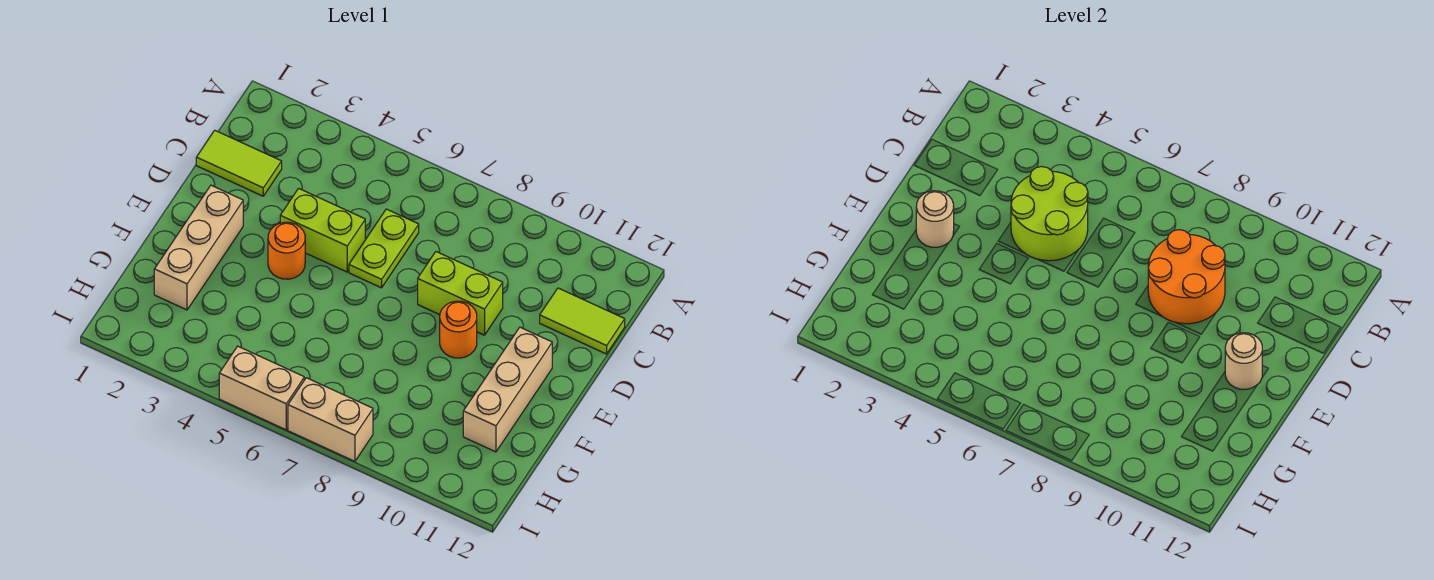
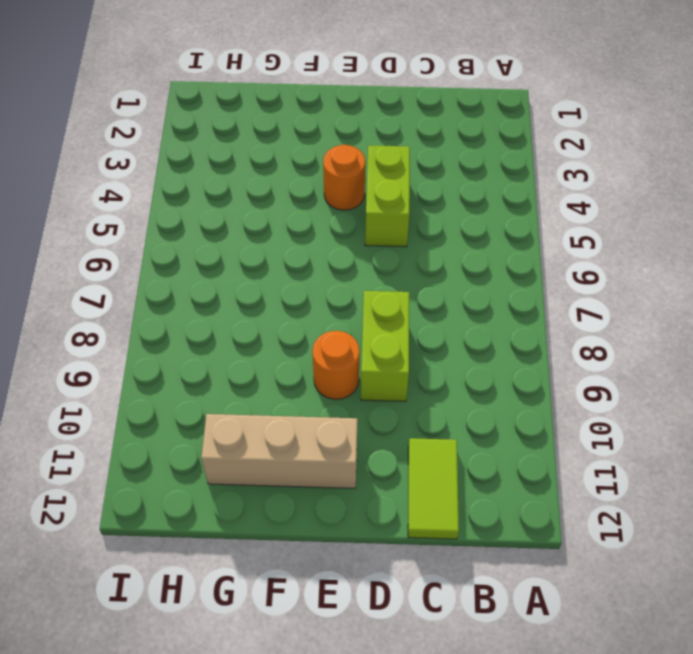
none -> lime tile C1:C2 level 1
none -> lime plate C6:D6 level 1
none -> tan brick E2:G2 level 1

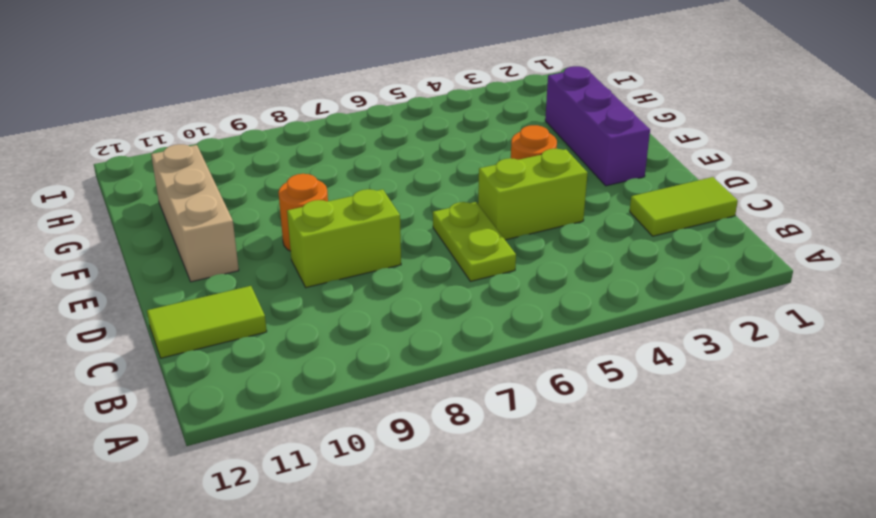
purple brick E2:G2 level 1 -> tan brick E2:G2 level 1
none -> tan brick I5:I6 level 1
none -> tan brick I7:I8 level 1
none -> lime round brick C4:D5 level 2

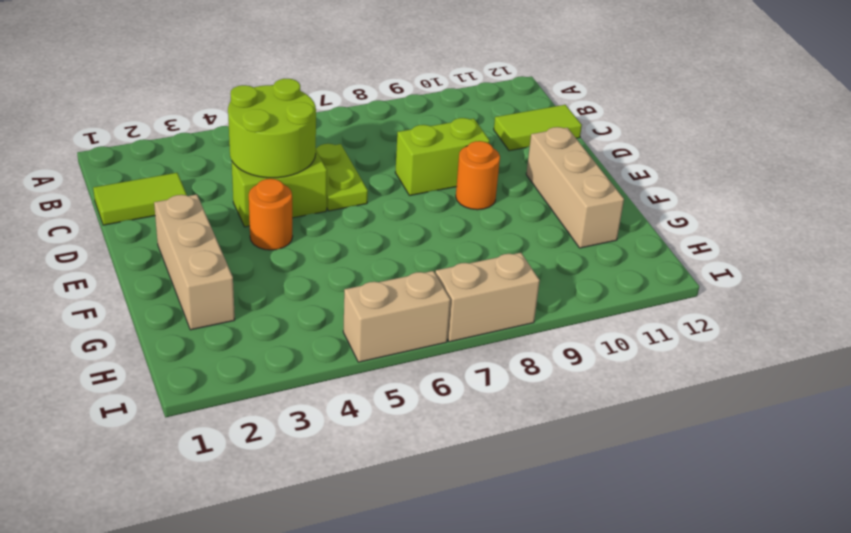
none -> orange round brick C8:D9 level 2
none -> tan round brick E2 level 2
none -> tan round brick E11 level 2

